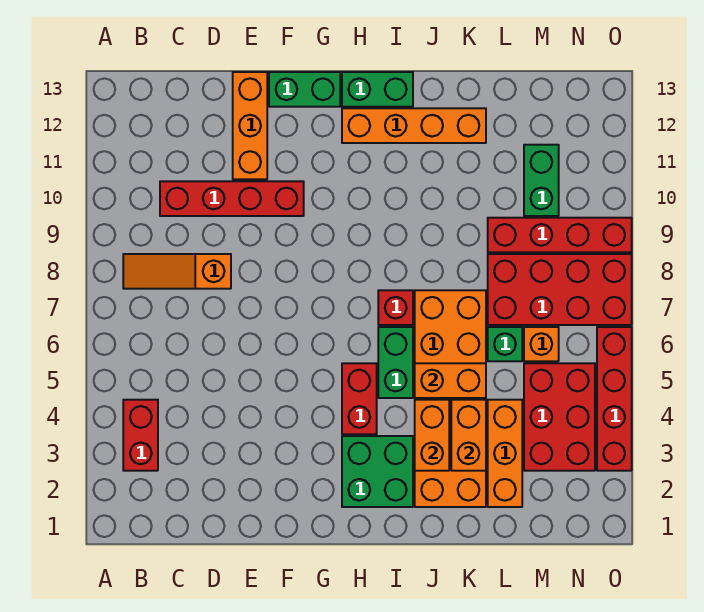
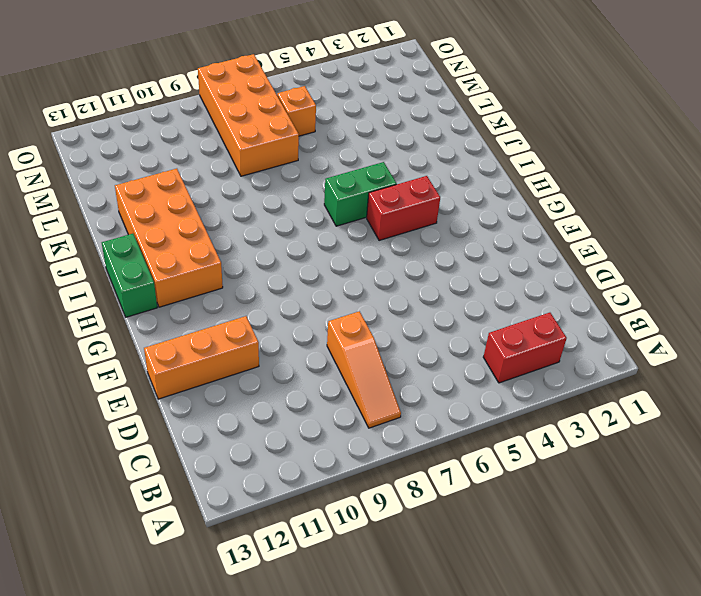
orange brick H11:K12 level 1 -> orange brick H12:K12 level 1
orange brick L7:O8 level 1 -> red brick L7:O8 level 1
none -> red brick C10:F10 level 1
none -> green brick F13:G13 level 1
none -> green brick H2:I3 level 1

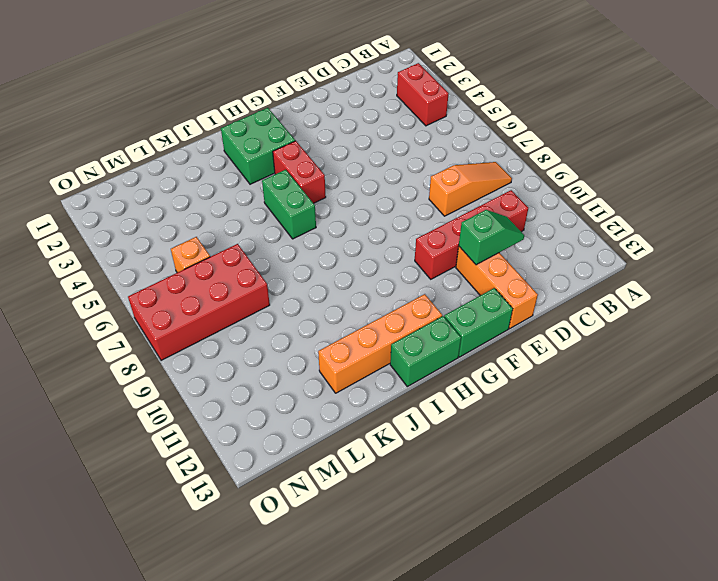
green slope D11:E11 level 2 top E -> none
none -> red brick I7 level 1
none -> orange brick J2:K7 level 1
none -> orange brick L2:L4 level 1

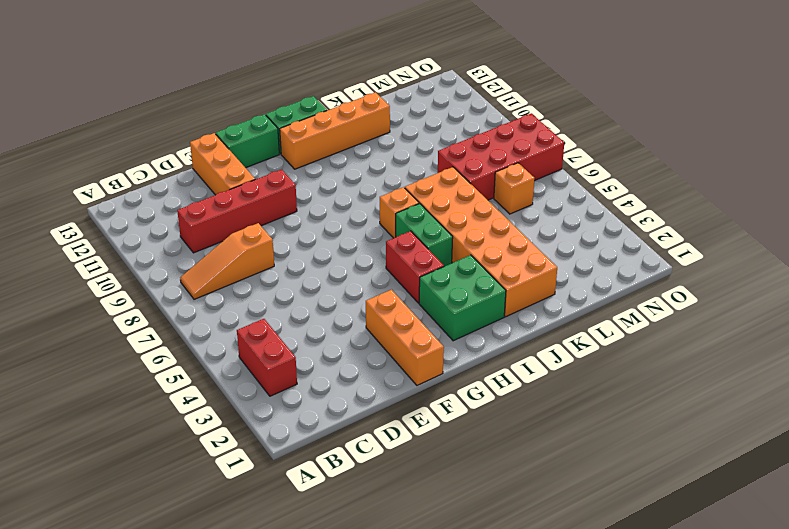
orange brick F1:F3 level 1 -> orange brick L2:L4 level 1
orange brick I7 level 1 -> red brick I7 level 1
none -> green brick L6 level 1
none -> red brick L9:O9 level 1
none -> red brick M3:N5 level 1

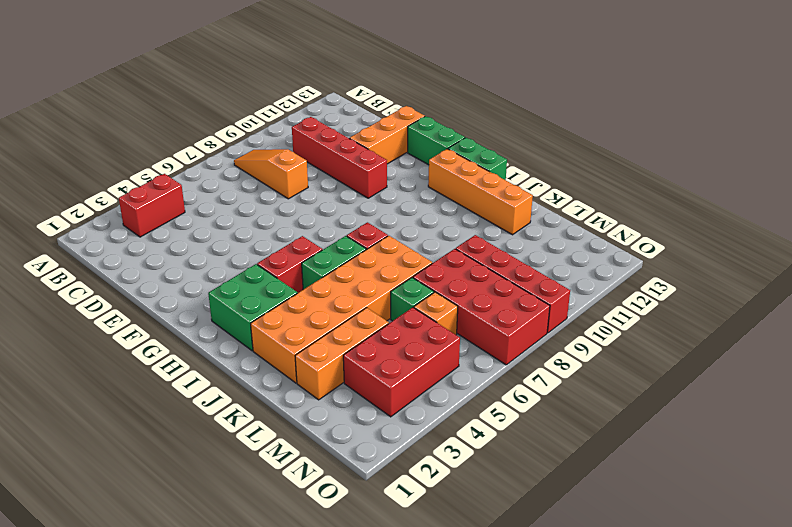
none -> green brick M10:M11 level 1
none -> red brick O3:O6 level 1
none -> orange brick J3:J4 level 2

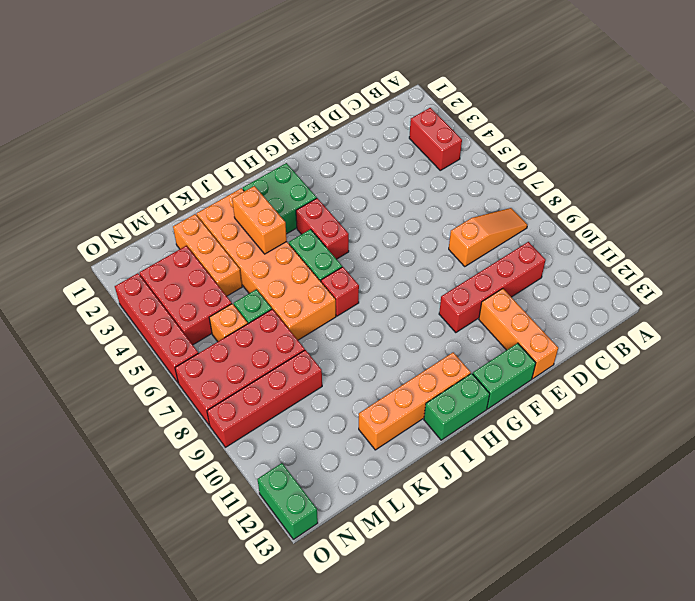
green brick O12:O13 level 1 -> green brick M10:M11 level 1
none -> orange brick J5:K5 level 2
none -> orange brick K3:K4 level 2

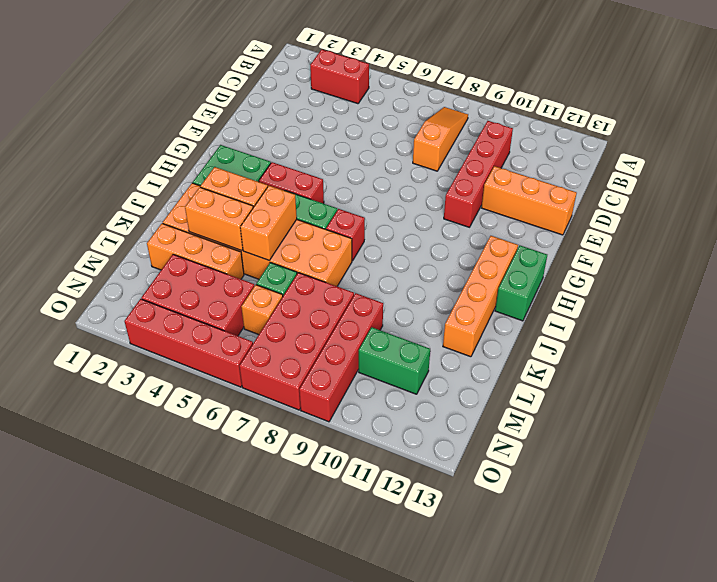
none -> green brick F13:G13 level 1

